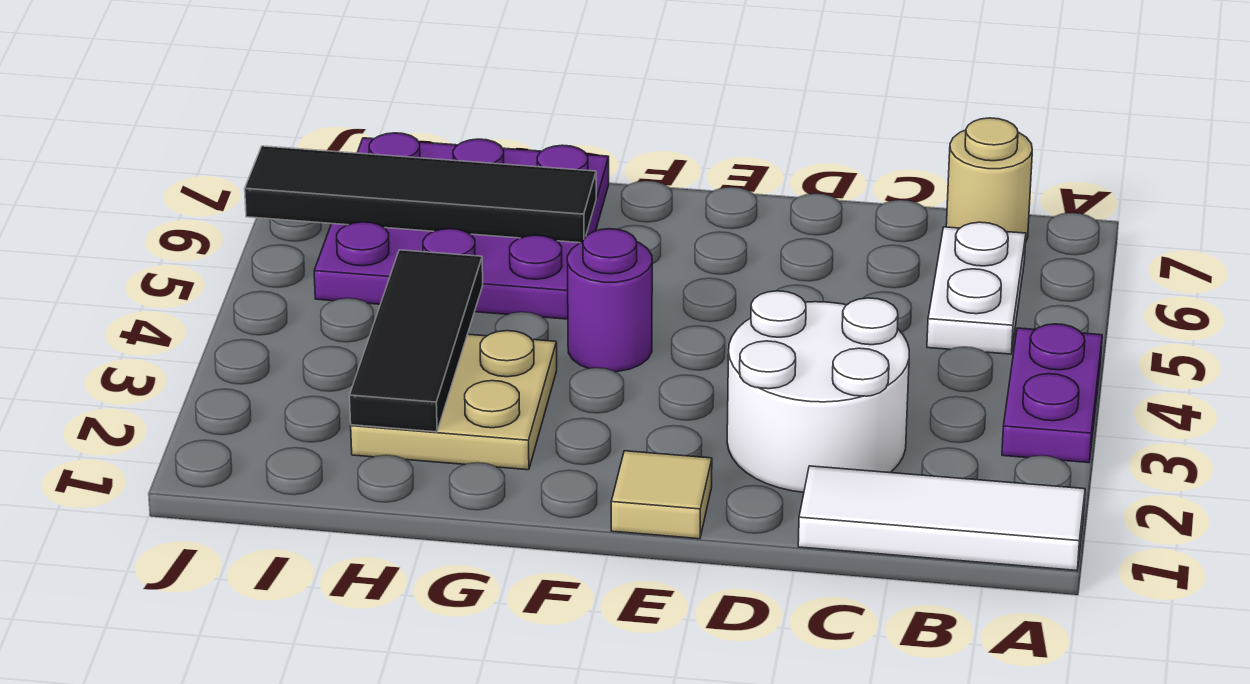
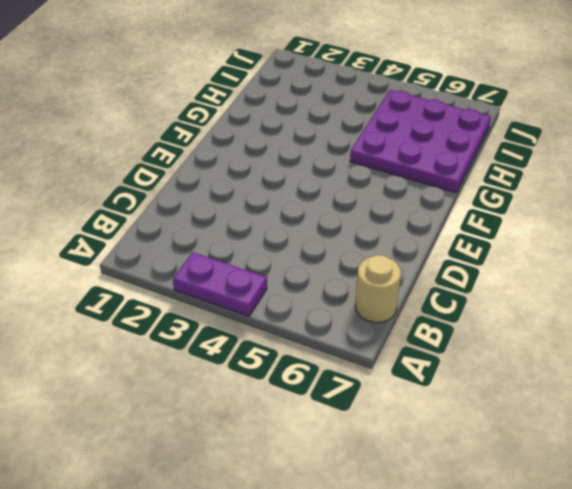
none -> white tile A1:C1 level 1
none -> white plate B5:B6 level 1

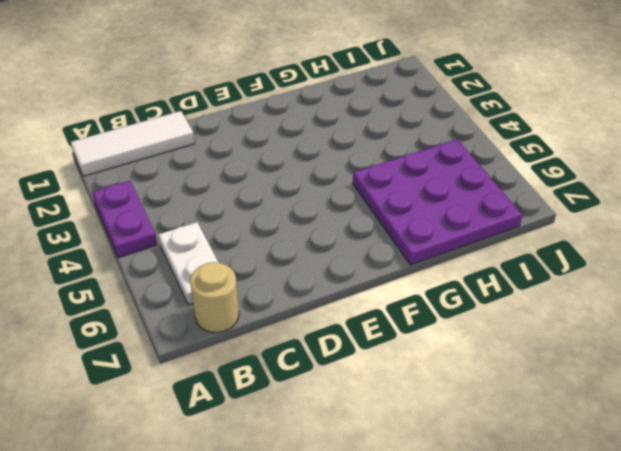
none -> white round brick C2:D3 level 1
none -> tan tile E1 level 1

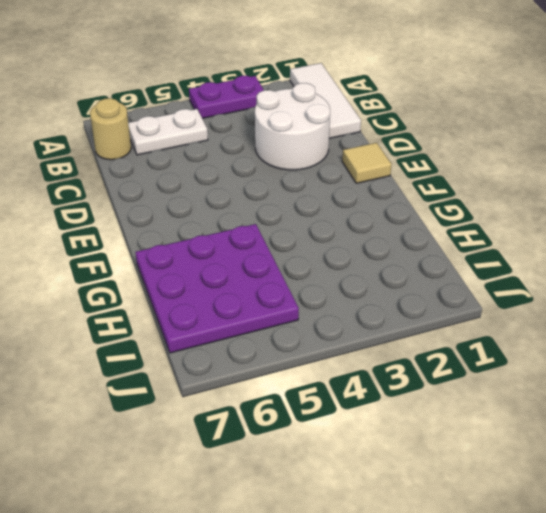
none -> purple round brick F4 level 1
none -> tan plate G2:H3 level 1

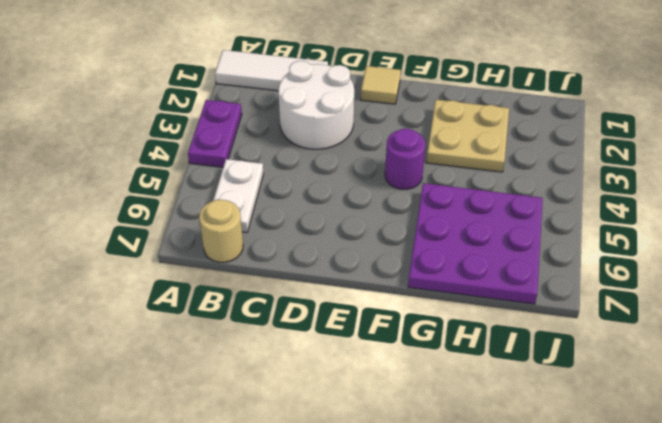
none -> black tile G6:J6 level 2
none -> black tile H2:H4 level 2

